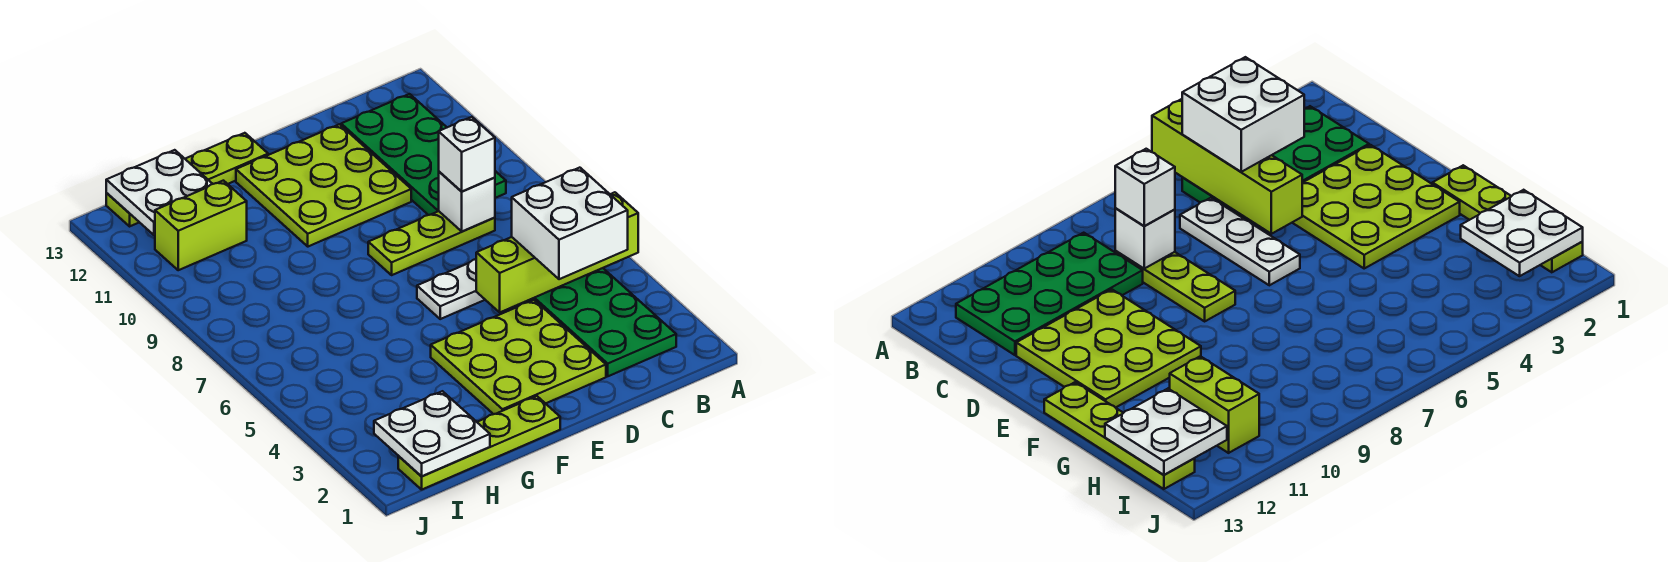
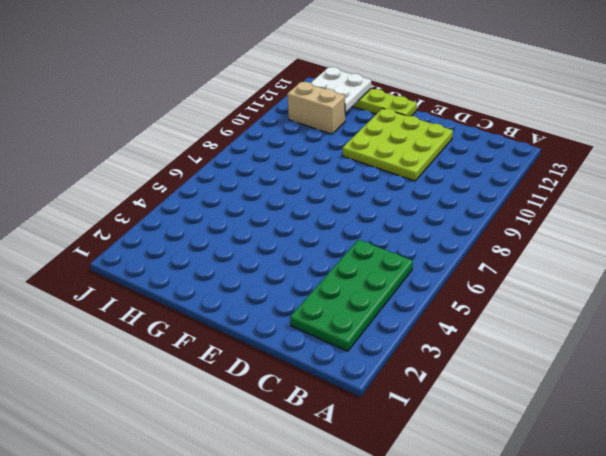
tan brick H11:I11 level 1 -> lime brick H11:I11 level 1
none -> green plate B9:C12 level 1
none -> white plate C6:E6 level 1
none -> lime plate C8:E8 level 1

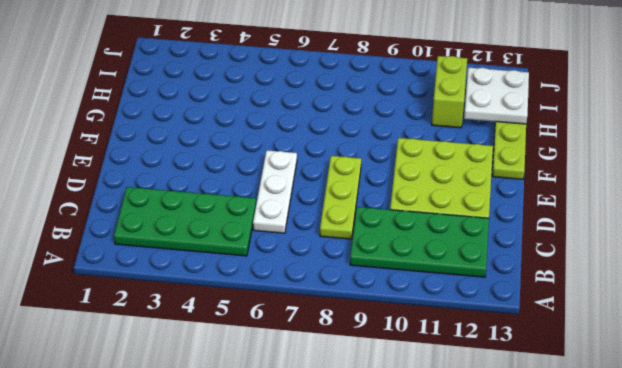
none -> lime plate D2:F4 level 1
none -> lime plate F1:I1 level 1
none -> lime brick A5:D5 level 2

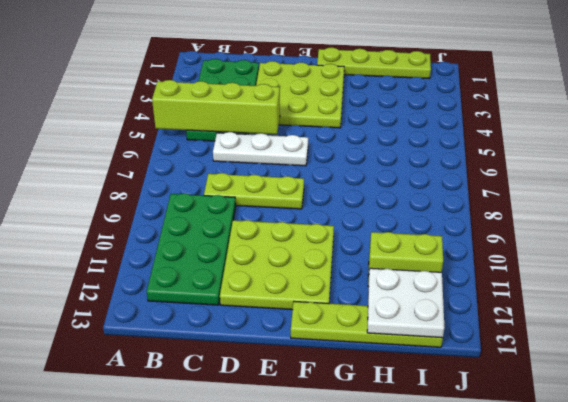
none -> white brick C8 level 2
none -> white plate H1:I2 level 2
none -> white brick B4:C5 level 3

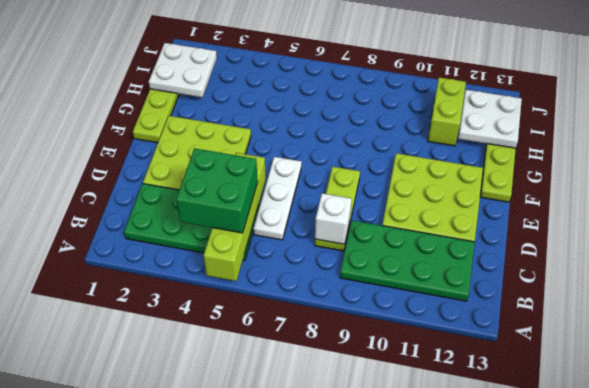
green brick B4:C5 level 3 -> white brick B4:C5 level 3
none -> white brick C8 level 3

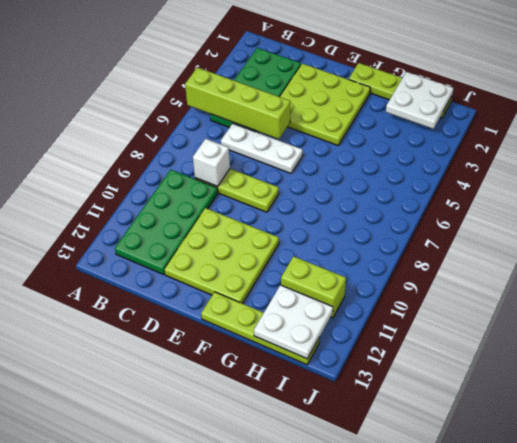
none -> white brick B4:C5 level 3
none -> white brick C8 level 3

